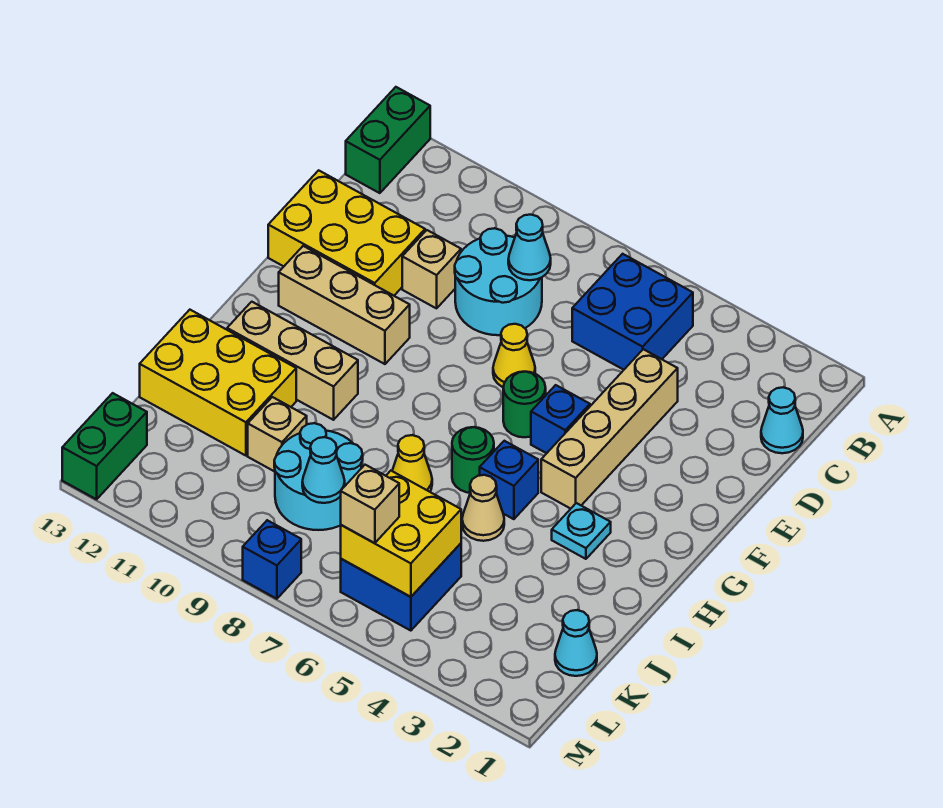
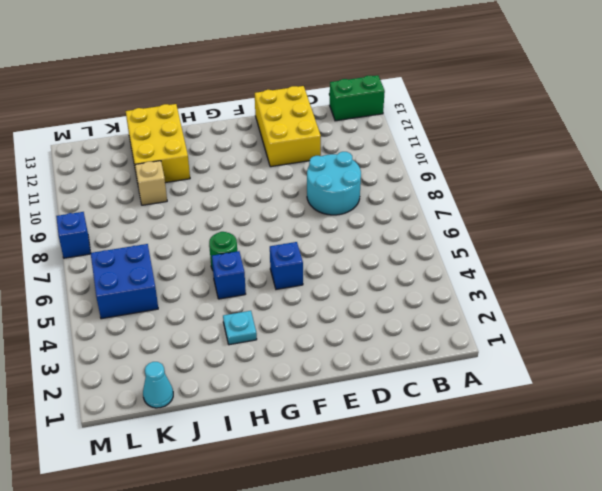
none -> blue brick B5:C6 level 1
none -> cyan cone C1 level 1
none -> tan brick D4:G4 level 1

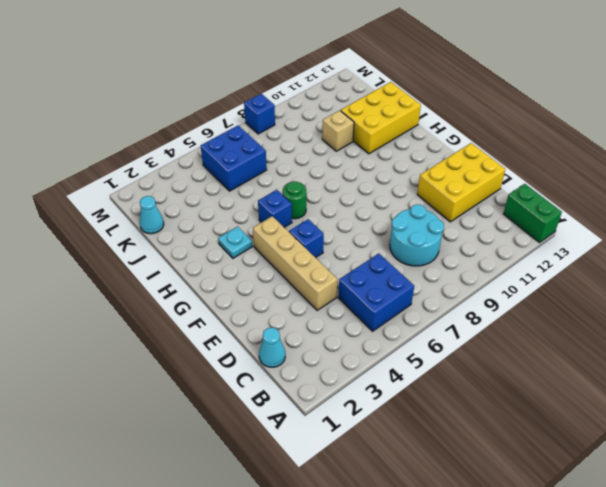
none -> tan brick D10 level 1
none -> yellow cone E7 level 1
none -> green round brick F6 level 1

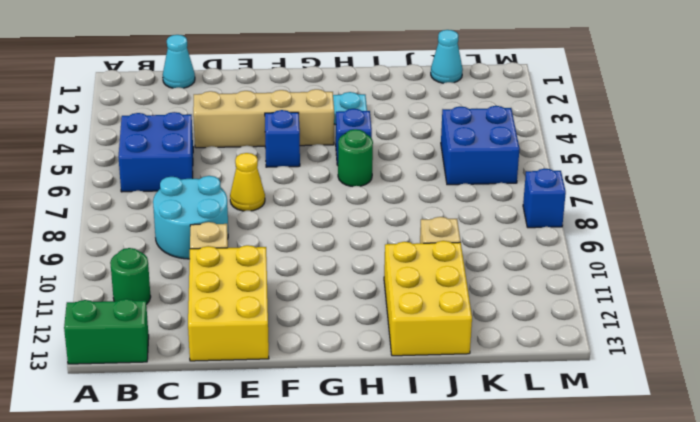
green round brick B11 level 1 -> green round brick F6 level 1
none -> tan brick F10:F12 level 1
none -> tan brick H10:H12 level 1
none -> tan cone I5 level 1

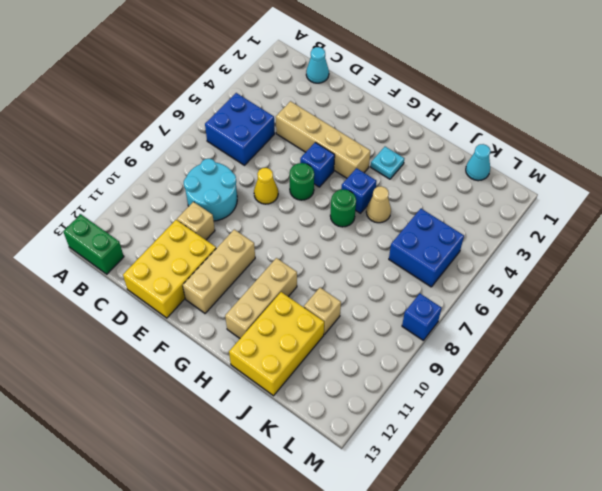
none -> yellow cone I7 level 1
none -> cyan round brick J8:K9 level 1
none -> green brick L13:M13 level 1

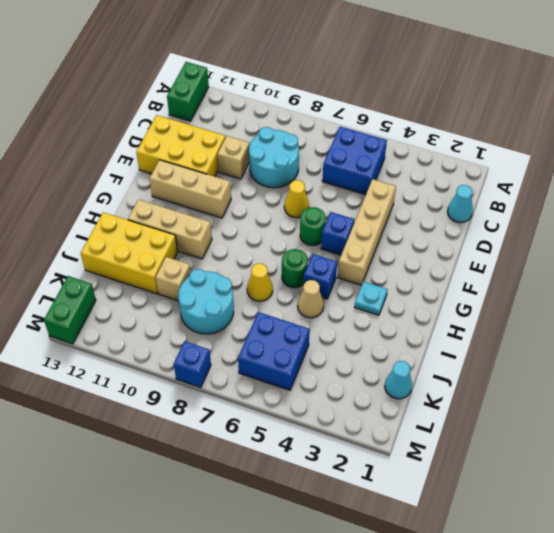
none -> cyan cone C8 level 2
none -> yellow brick K5:L6 level 2
none -> cyan cone K8 level 2

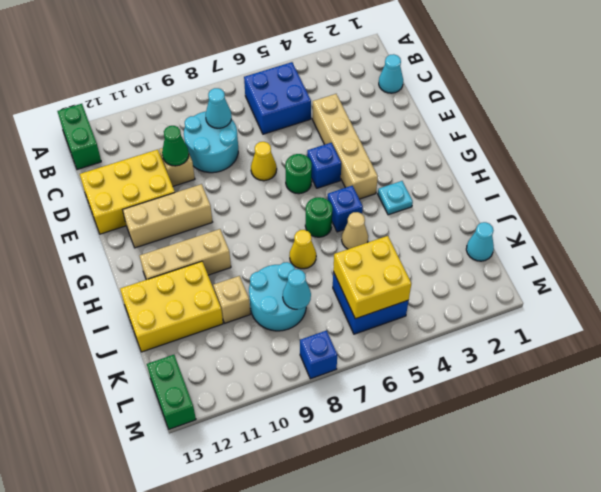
green cone D10 level 2 -> none
none -> tan brick L6 level 3

